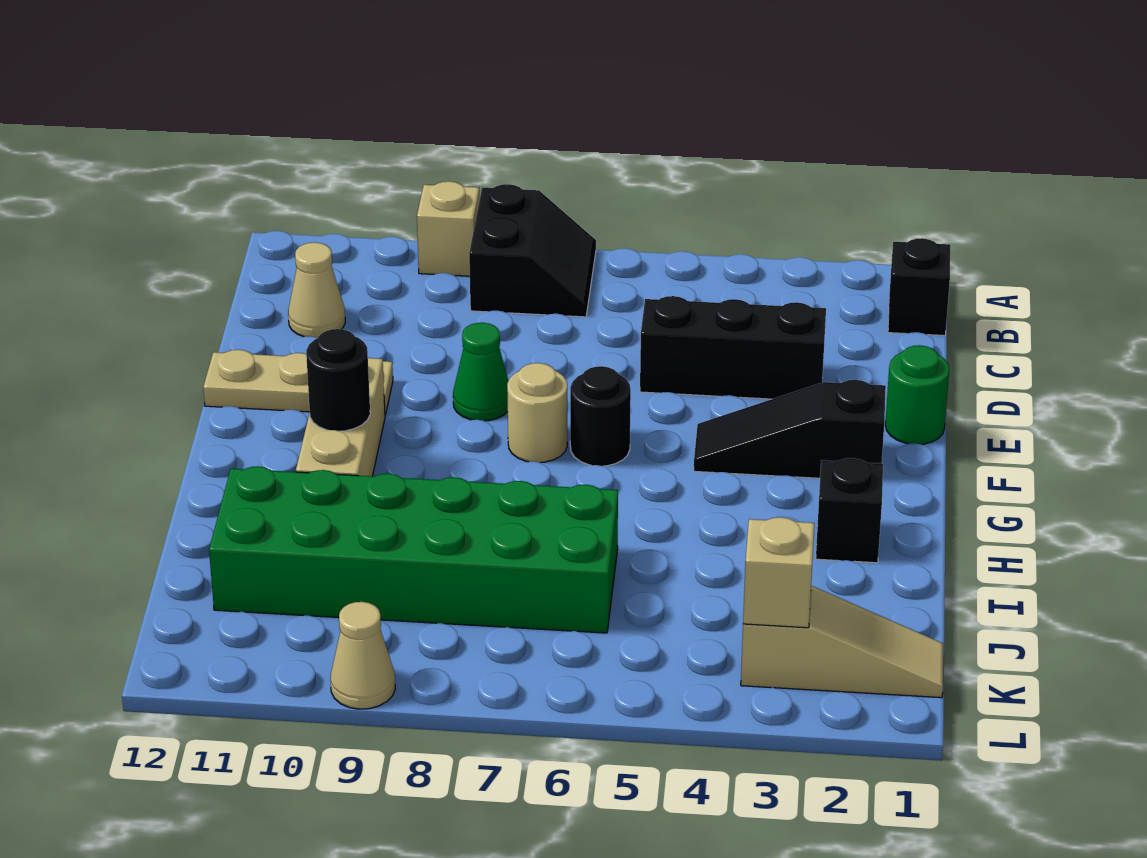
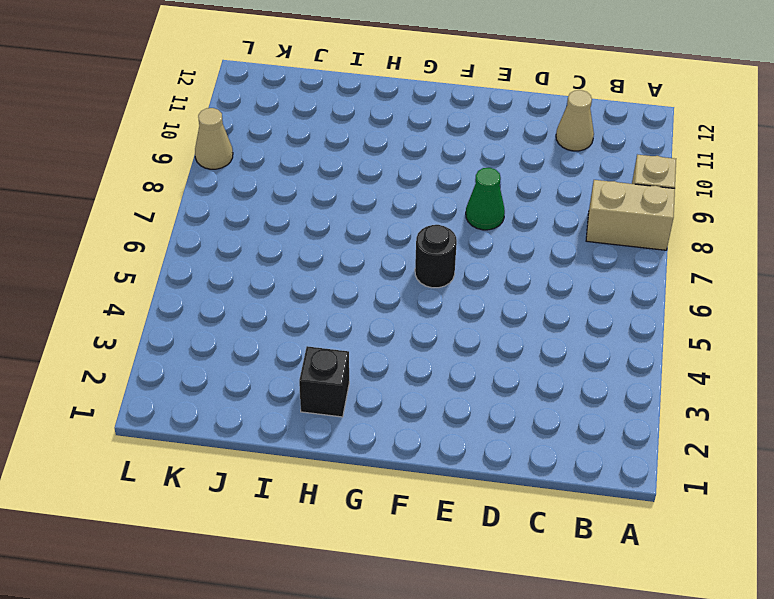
tan brick A8:B8 level 1 -> black slope A7:B8 level 1 top 8
none -> black brick B1 level 1
none -> black brick D3:D5 level 1
none -> green round brick E1 level 1

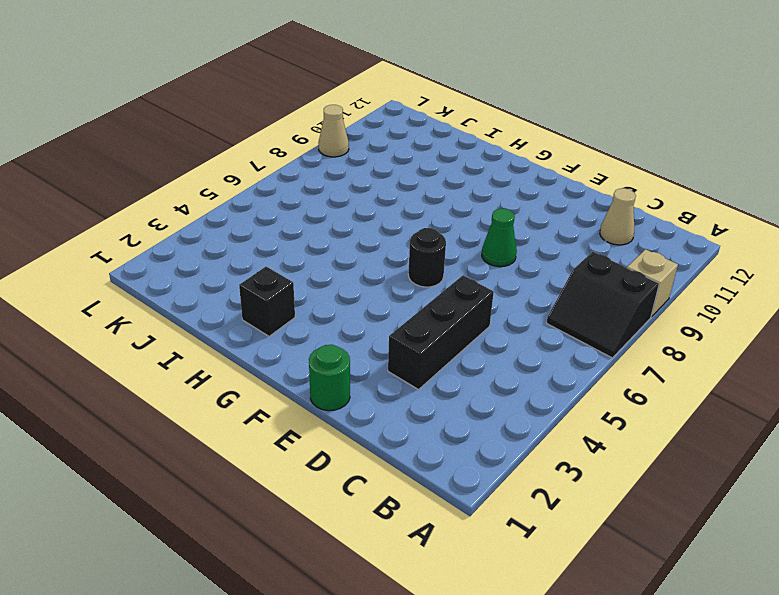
none -> black brick B1 level 1
none -> tan plate E10:E12 level 1
none -> black slope F2:F4 level 1 top 2

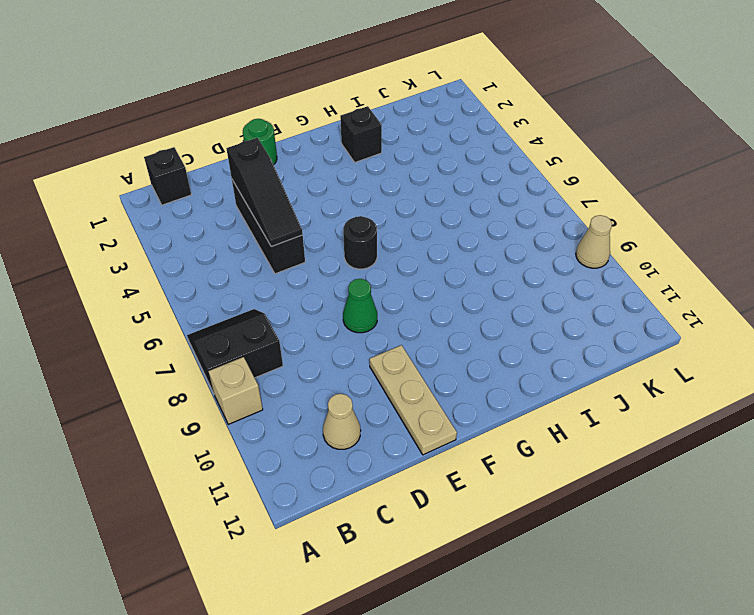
black slope D3:D5 level 2 top 3 -> black slope F2:F4 level 1 top 2
none -> tan round brick F7 level 1
none -> tan brick F10:H10 level 1
none -> green brick I6:J11 level 1

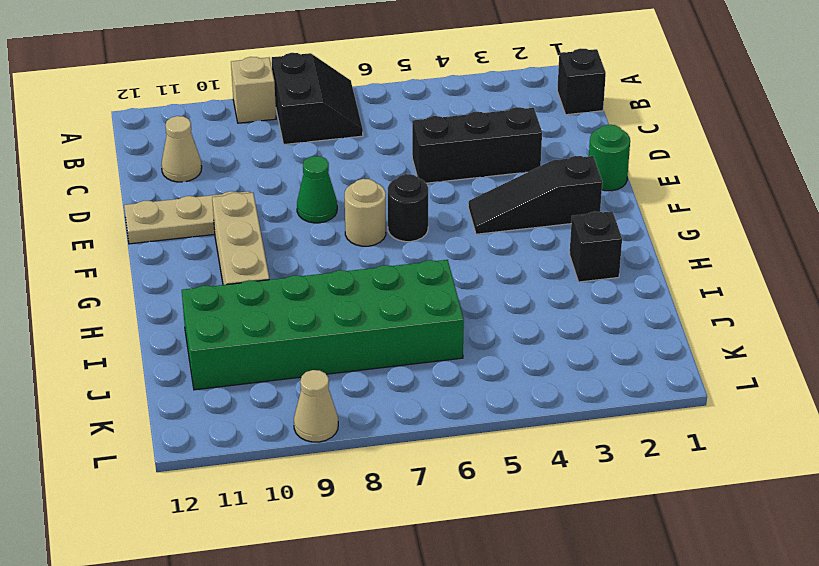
none -> tan slope K1:K3 level 1 top 3
none -> black round brick G10 level 2
none -> tan brick K3 level 2

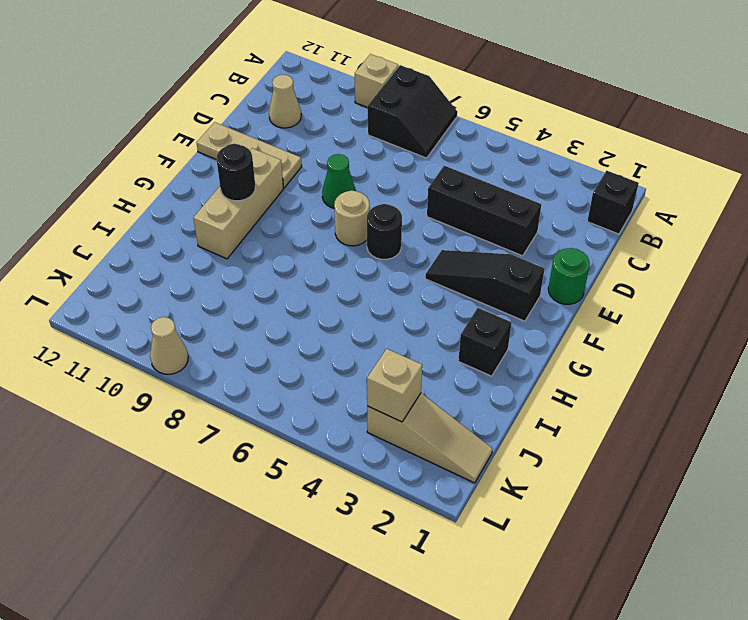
none -> green brick I6:J11 level 1

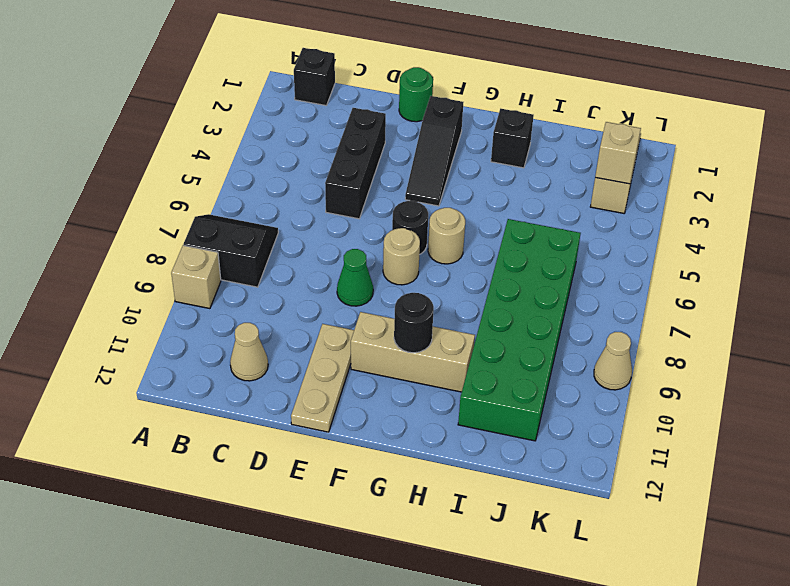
tan round brick G6 level 1 -> none

